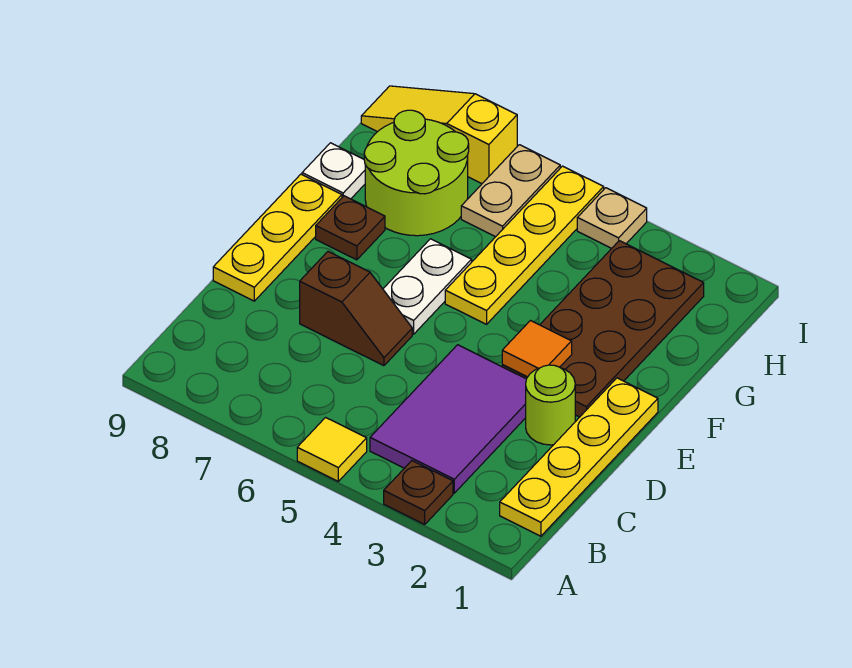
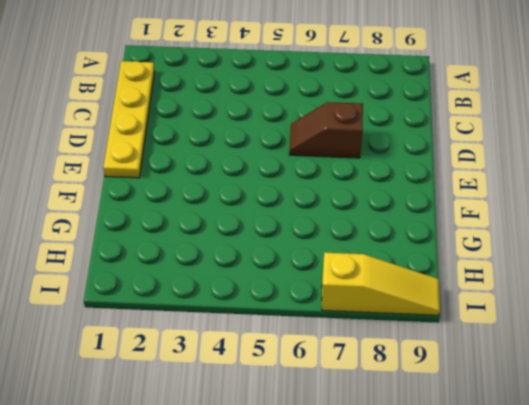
none -> brown plate A3 level 1
none -> yellow tile A5 level 1
none -> purple tile B3:D4 level 1

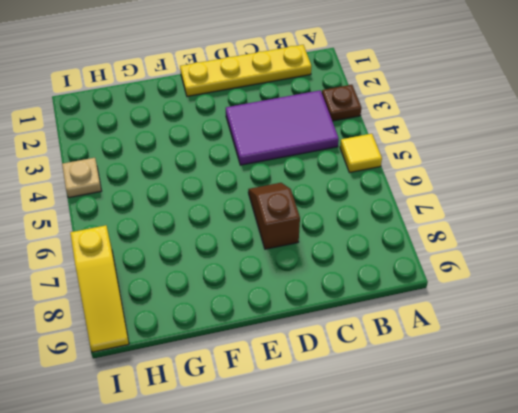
none -> lime round brick D2 level 1
none -> yellow plate D9:F9 level 1
none -> brown plate E2:H3 level 1

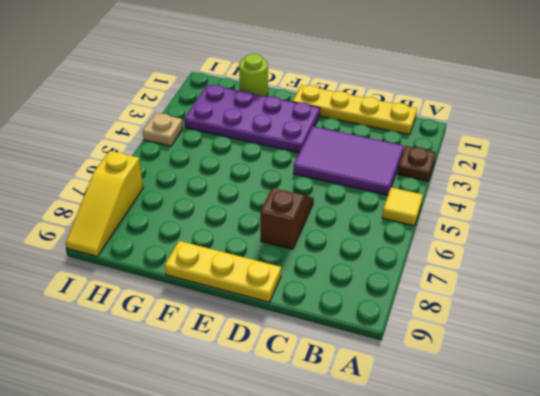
purple plate E2:H3 level 1 -> brown plate E2:H3 level 1
lime round brick G1 level 1 -> lime round brick D2 level 1
none -> white plate E6:F6 level 1
none -> yellow plate F5:I5 level 1
none -> brown plate F8 level 1

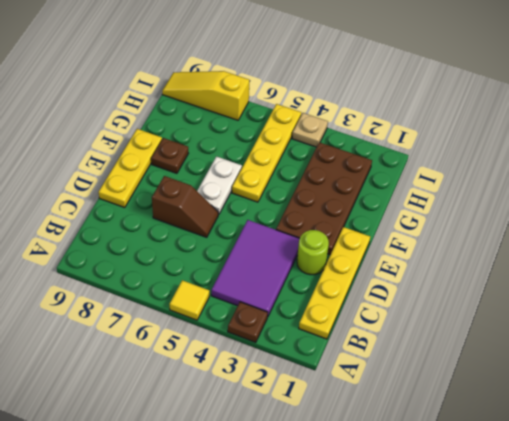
none -> lime round brick G7:H8 level 1
none -> white plate G9 level 1
none -> tan plate H6:I6 level 1

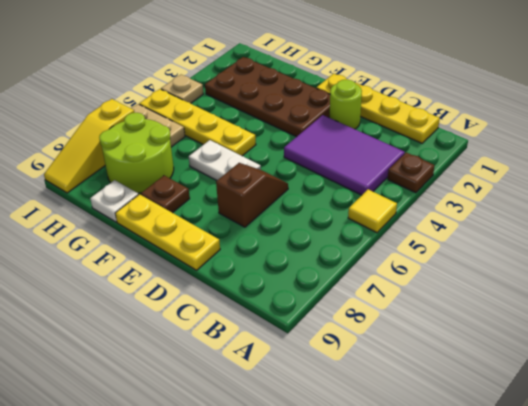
none -> orange tile E3 level 2

